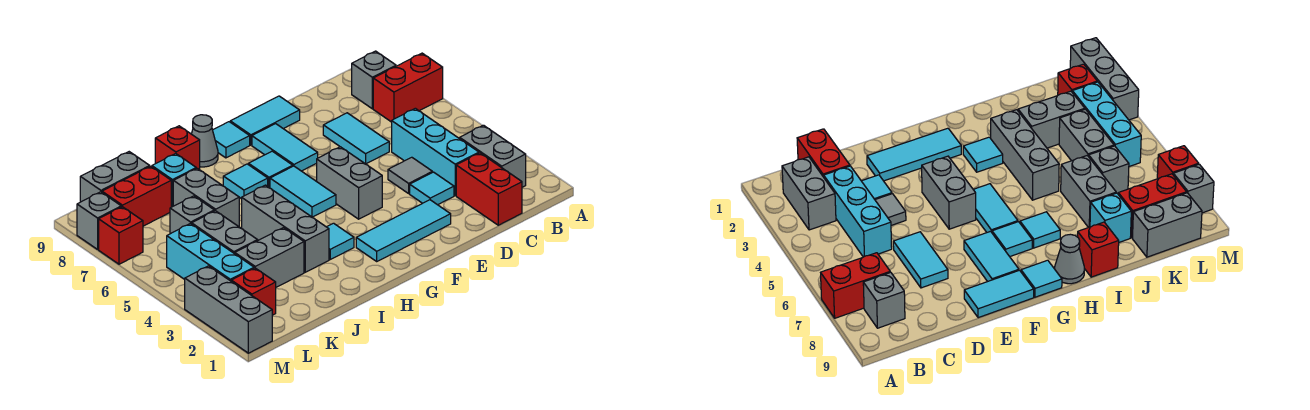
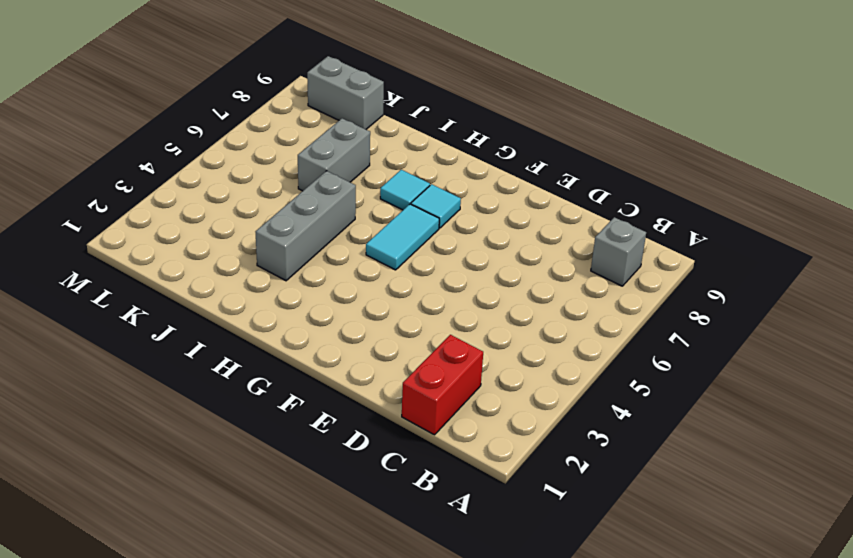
none -> red brick A7:B7 level 1
none -> grey brick B2:B3 level 1
none -> cyan brick C3:C5 level 1
none -> cyan tile D3 level 1

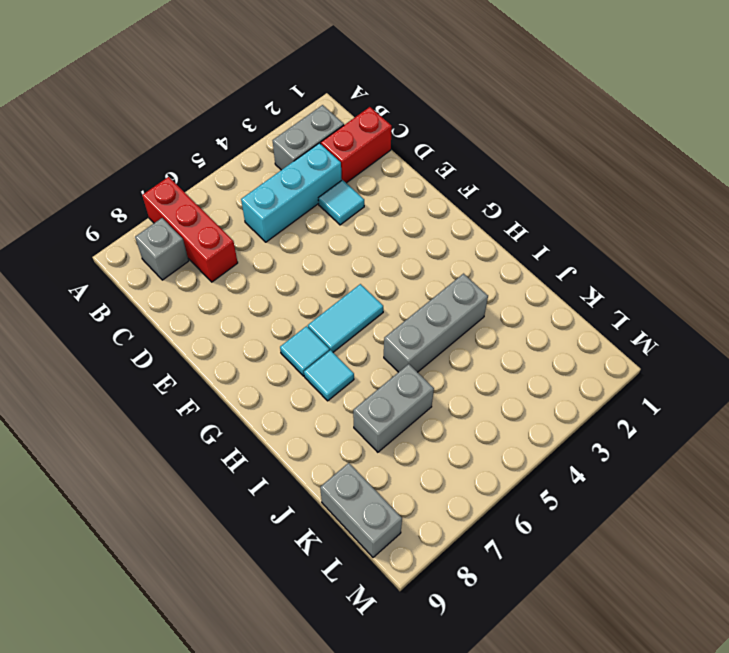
red brick A7:C7 level 1 -> red brick A7:B7 level 1
none -> grey tile D4 level 1
none -> cyan tile D6:D7 level 1
none -> cyan tile E2:G2 level 1
none -> cyan tile E9:F9 level 1

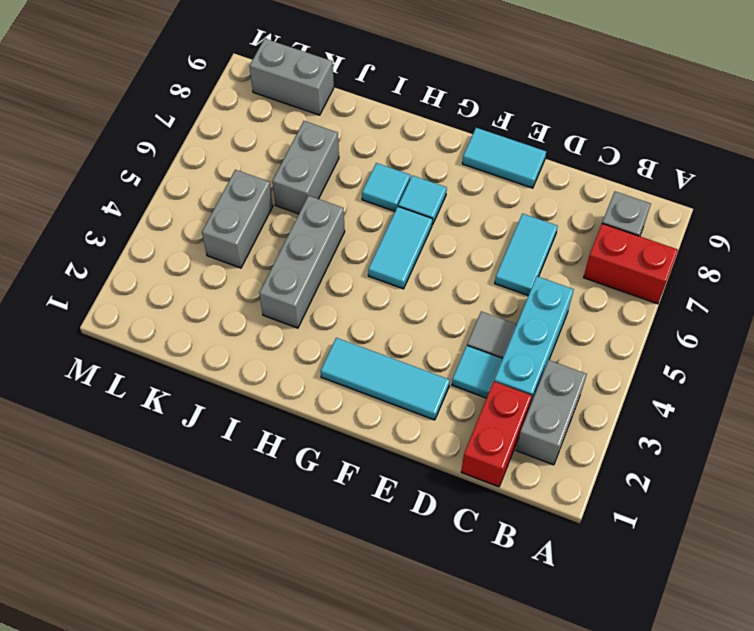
none -> grey brick F4:F5 level 1
none -> cyan tile F7:F8 level 1
none -> cyan tile G9 level 1
none -> cyan tile H3 level 1

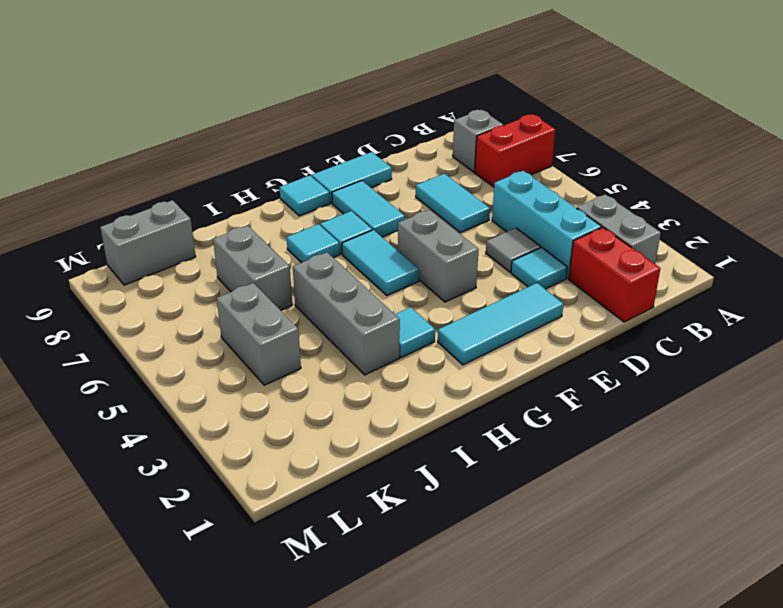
none -> grey cone H9 level 1
none -> red brick I9 level 1
none -> grey brick J3:K3 level 1
none -> cyan brick J8 level 1

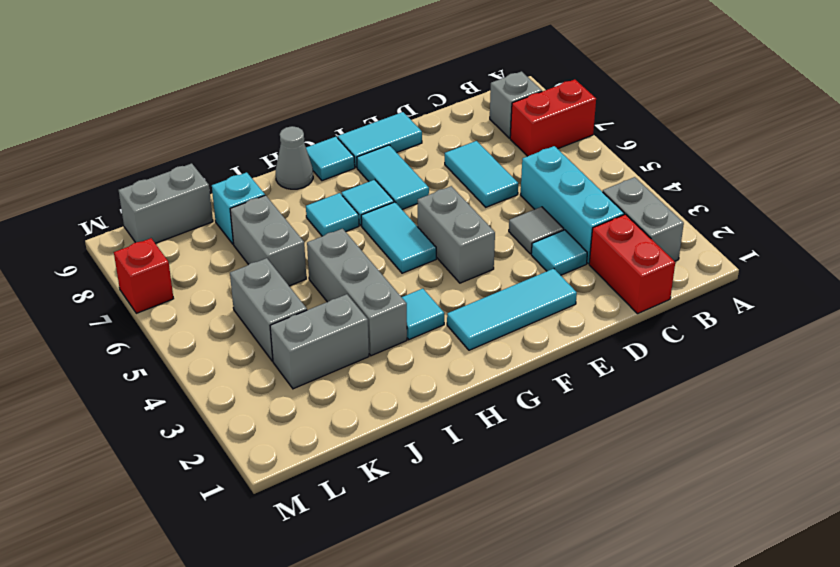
none -> red brick I9 level 1
none -> grey brick K6 level 1
none -> red brick K8:L8 level 1
none -> red brick L2 level 1

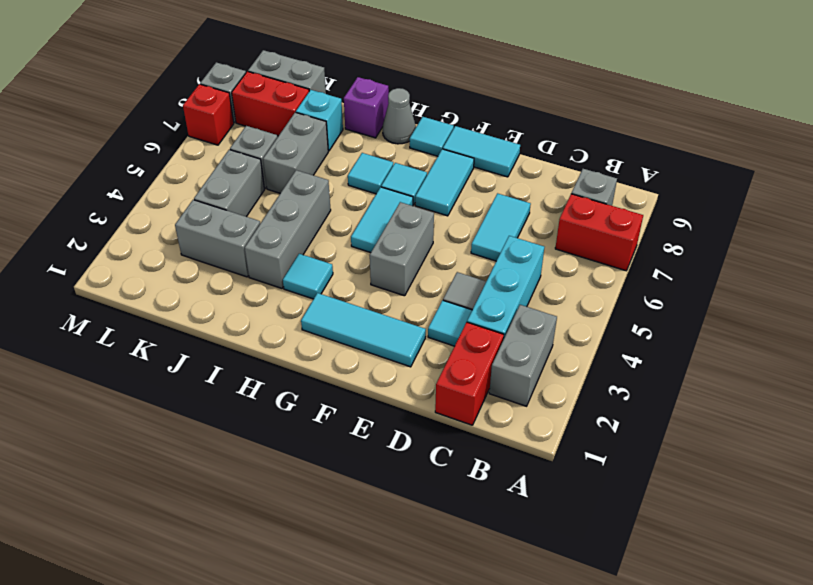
purple brick I9 level 1 -> red brick I9 level 1
none -> red brick L2 level 1
none -> cyan brick L3:L5 level 1
none -> grey brick M1:M3 level 1

